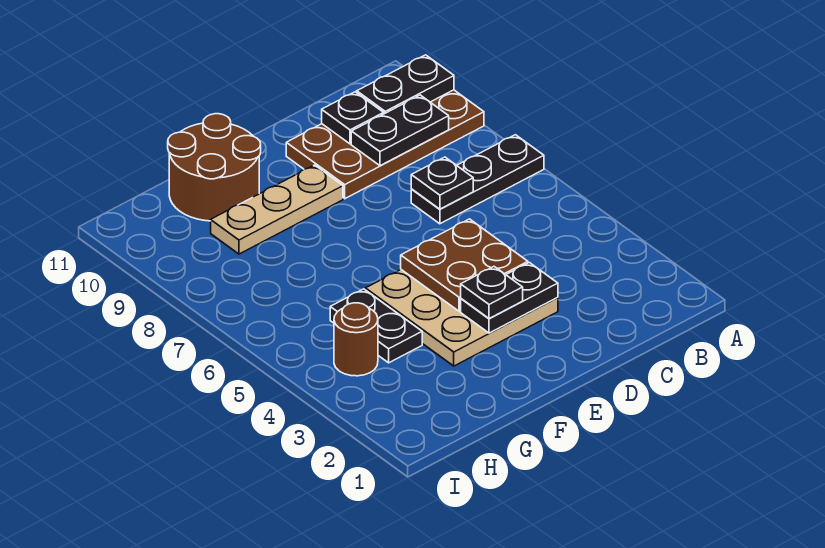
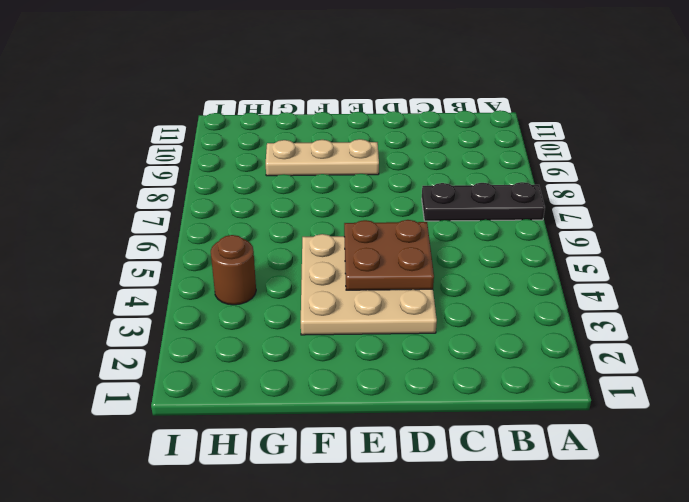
none -> brown plate A9:D10 level 1
none -> brown round brick F10:G11 level 1
none -> black plate G4:G5 level 1

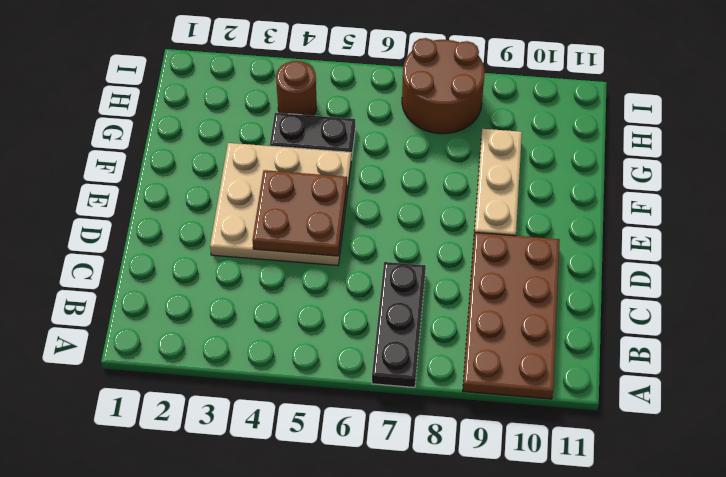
brown round brick H7:I8 level 1 -> brown round brick F10:G11 level 1
none -> black plate A10:B10 level 2
none -> black plate B9:C9 level 2
none -> black plate C7 level 2

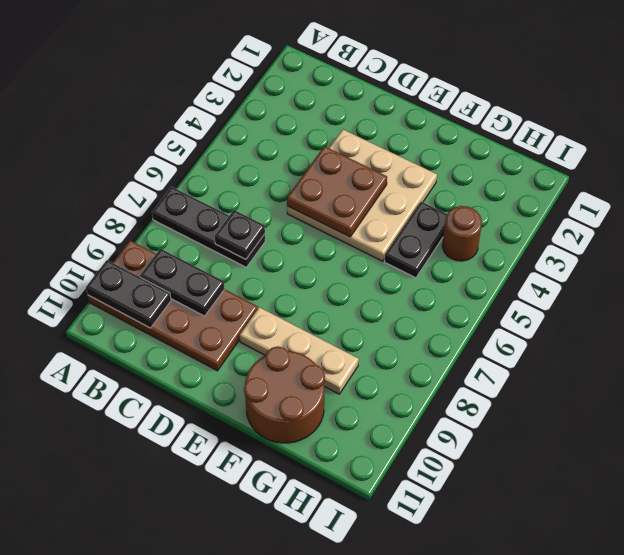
none -> black plate C10 level 2
none -> black plate D3:E3 level 2
none -> black plate E3 level 3

